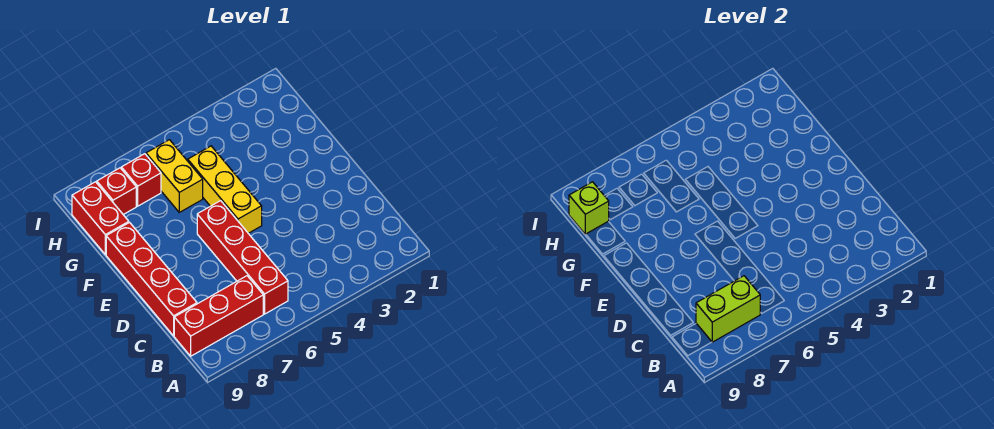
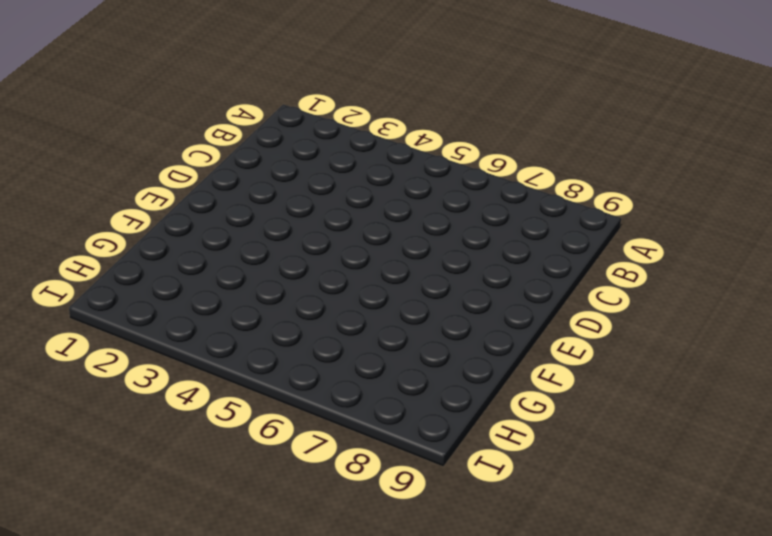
none -> red brick B6:E6 level 1
none -> red brick B7:B9 level 1

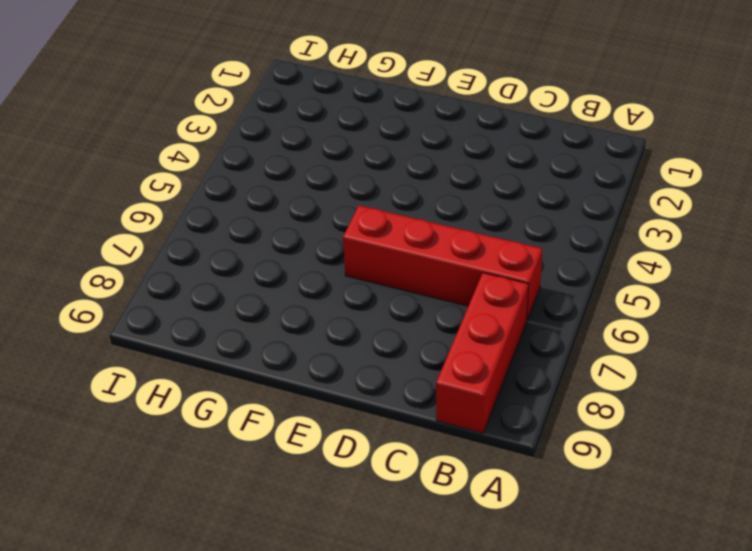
none -> red brick C9:F9 level 1
none -> yellow brick E5:G5 level 1

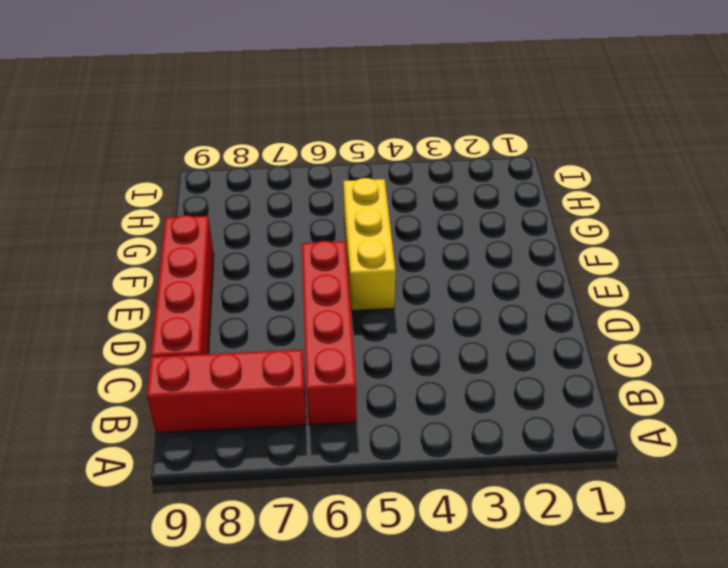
none -> yellow brick G6:H6 level 1
none -> red brick G9:H9 level 1

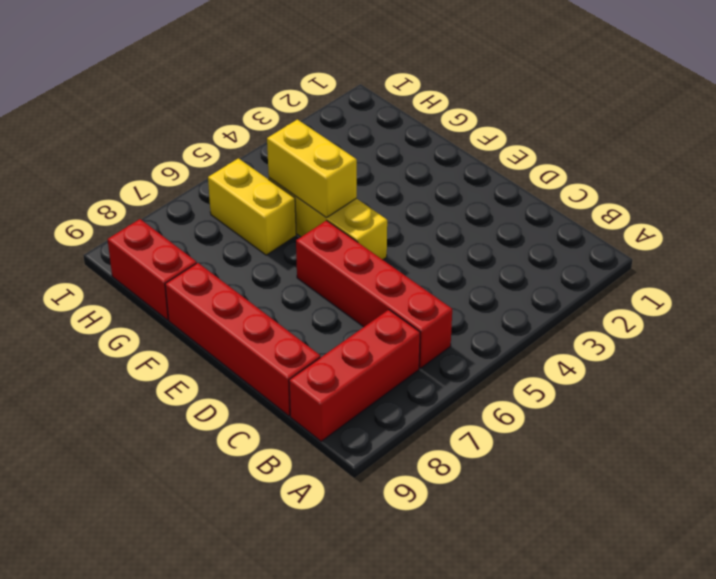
yellow brick F5:G5 level 2 -> none
none -> red brick H7 level 1
none -> red brick H8 level 1

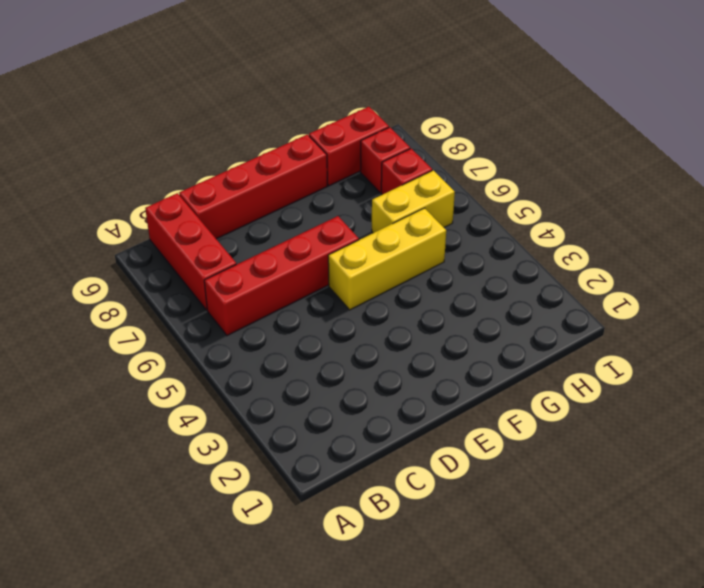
none -> lime brick B7:B8 level 2
none -> lime brick H9 level 2

